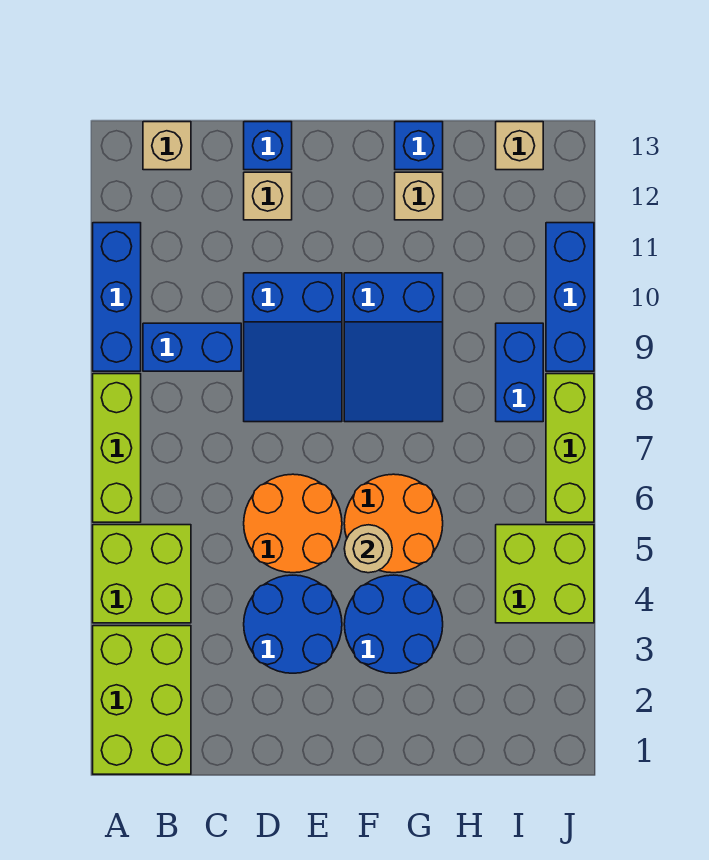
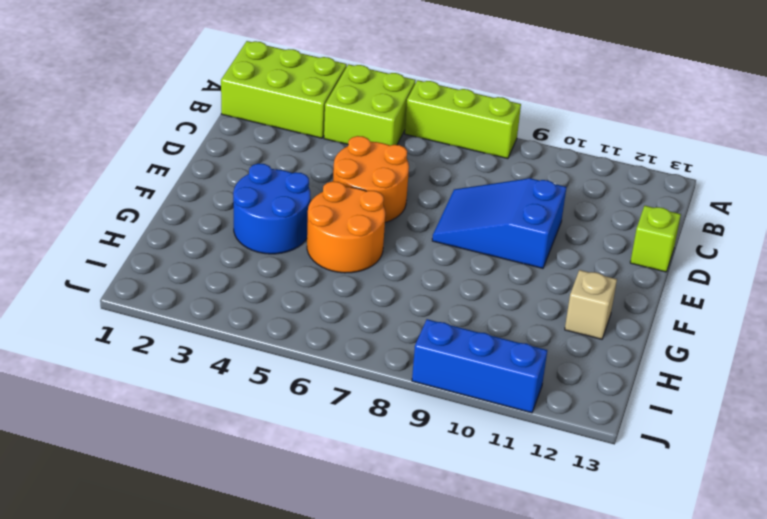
lime brick D13 level 1 -> blue brick D13 level 1
none -> blue brick A9:A11 level 1
none -> blue brick B9:C9 level 1
none -> tan brick B13 level 1

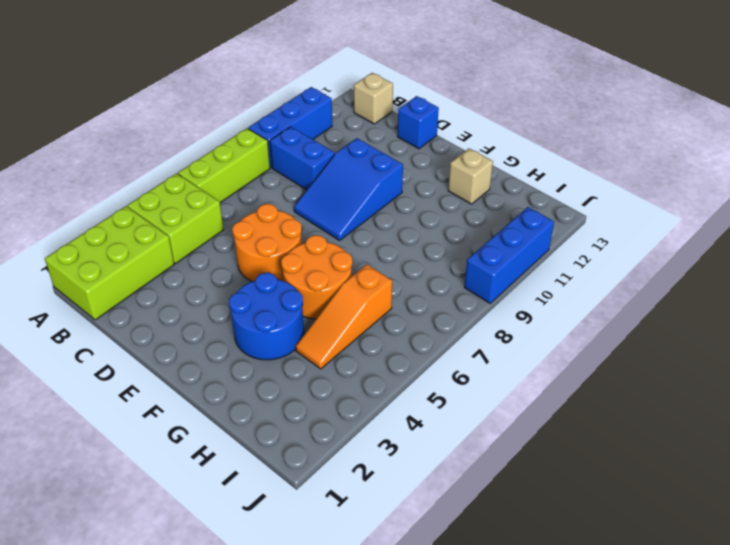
orange slope H4:H6 level 1 top 6 -> none
none -> blue round brick D3:E4 level 1
none -> tan brick D12 level 1
none -> blue slope F8:G10 level 1 top 10

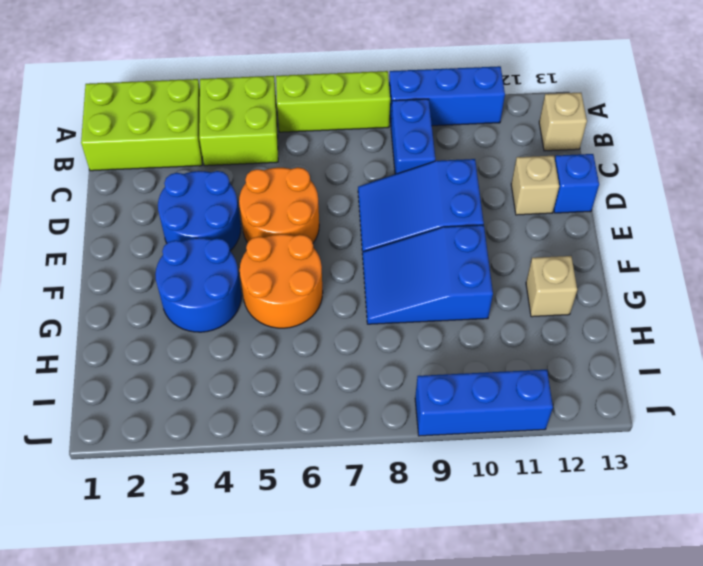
none -> blue brick G13 level 1
none -> lime brick I4:J5 level 1
none -> blue brick I8:I9 level 1

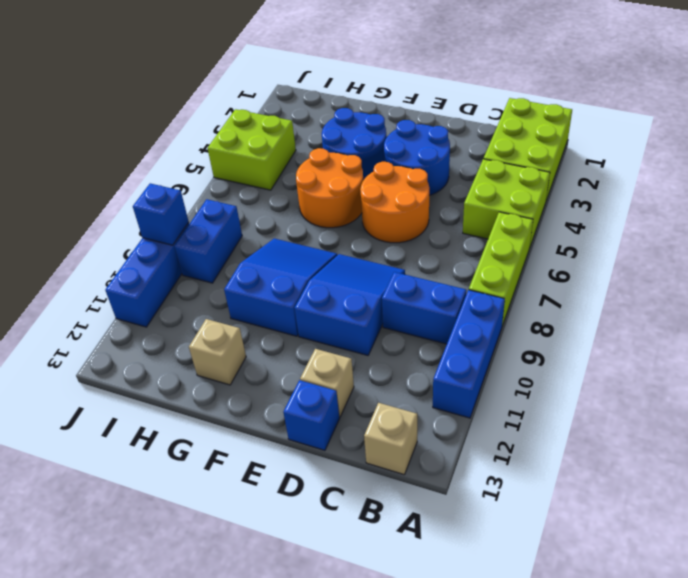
blue brick J9 level 2 -> blue brick G13 level 1
none -> tan brick I13 level 1
none -> lime brick J6:J8 level 1
none -> tan round brick F5 level 2

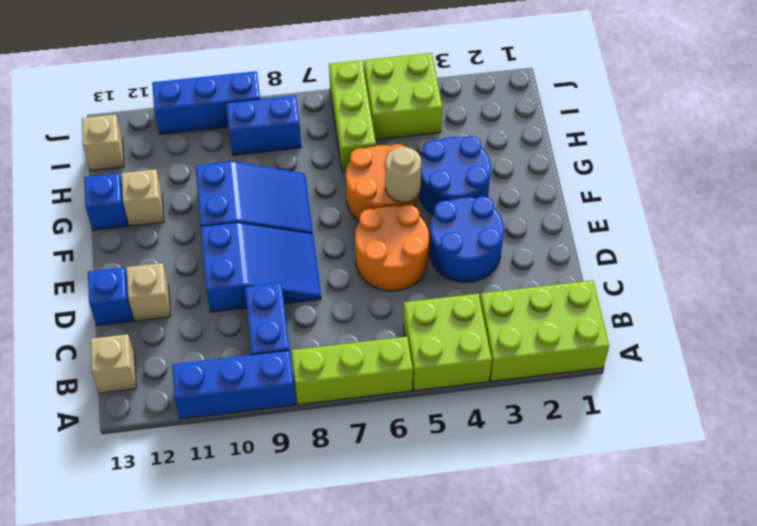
lime brick H6:J6 level 1 -> lime brick J6:J8 level 1

